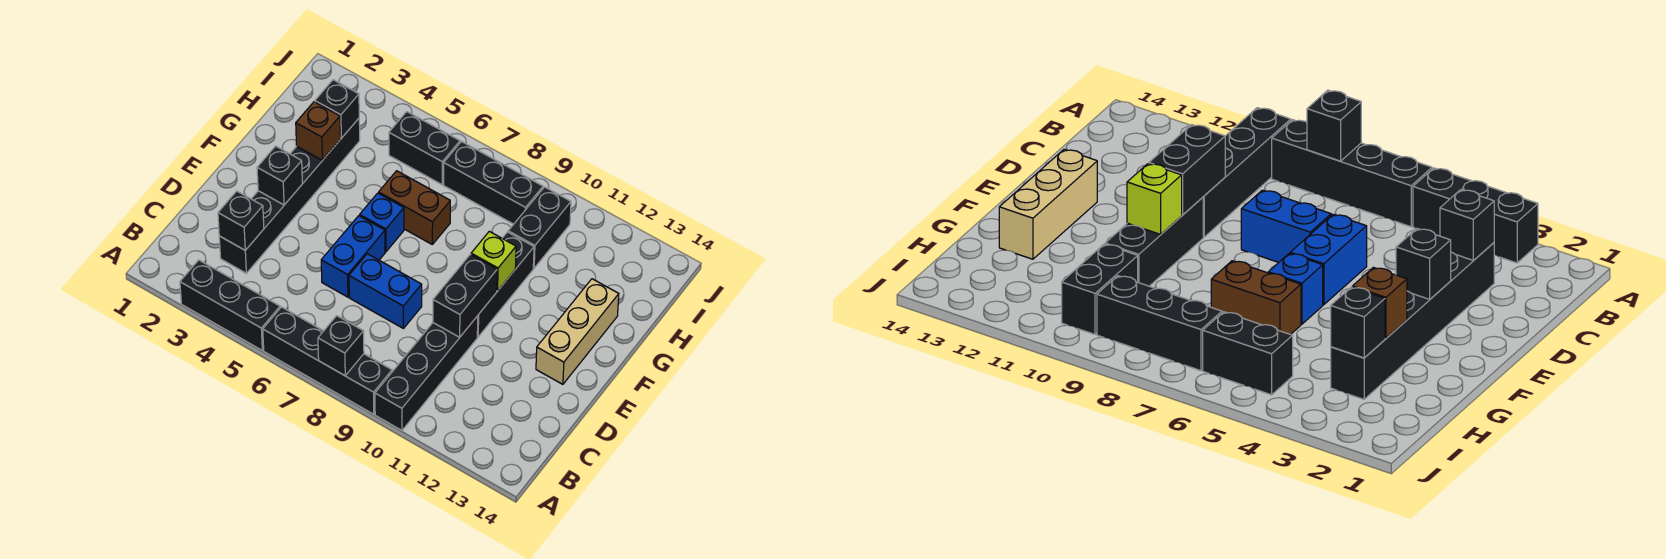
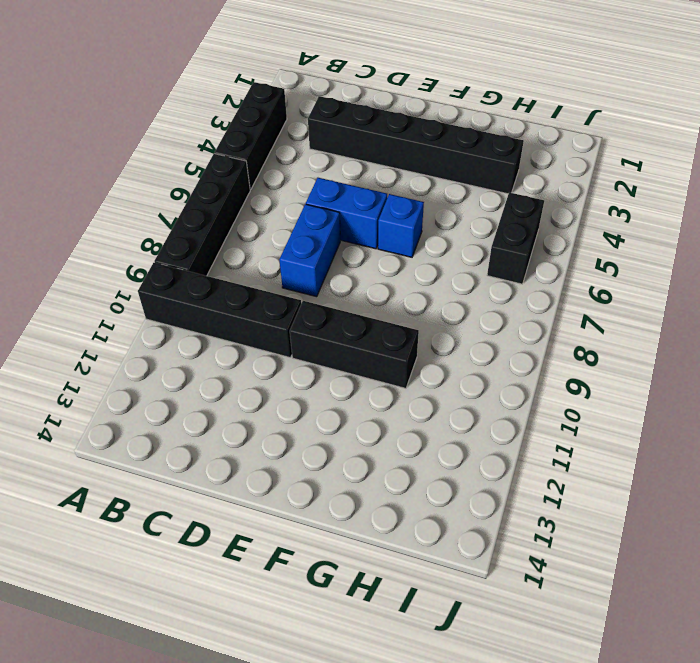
none -> tan brick E13:G13 level 1
none -> brown brick G6:G7 level 1
none -> black brick H10:I10 level 1

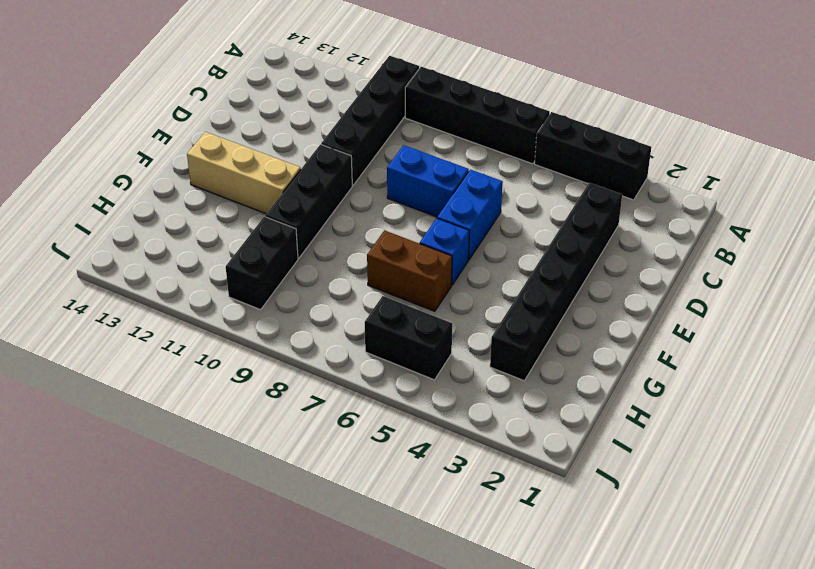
tan brick F11:F13 level 1 -> tan brick E13:G13 level 1
none -> black brick I7:I9 level 1
none -> black brick A8 level 2
none -> black brick C3 level 2

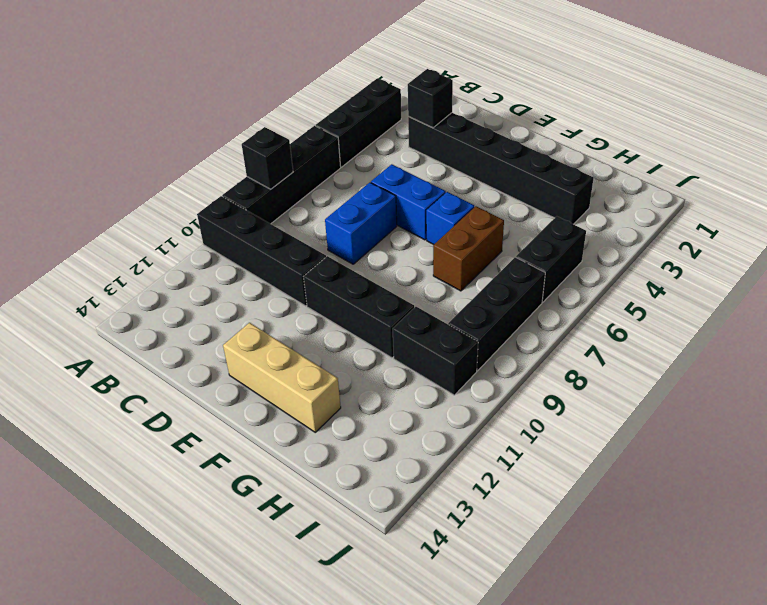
none -> black brick D10:E10 level 2
none -> black brick E3 level 2
none -> lime brick F10 level 2

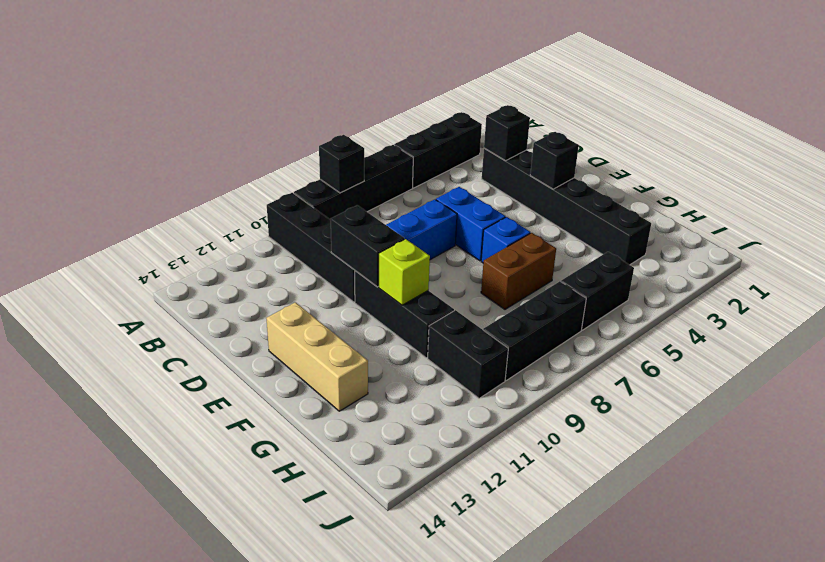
none -> brown brick G3 level 2
none -> black brick H3 level 2

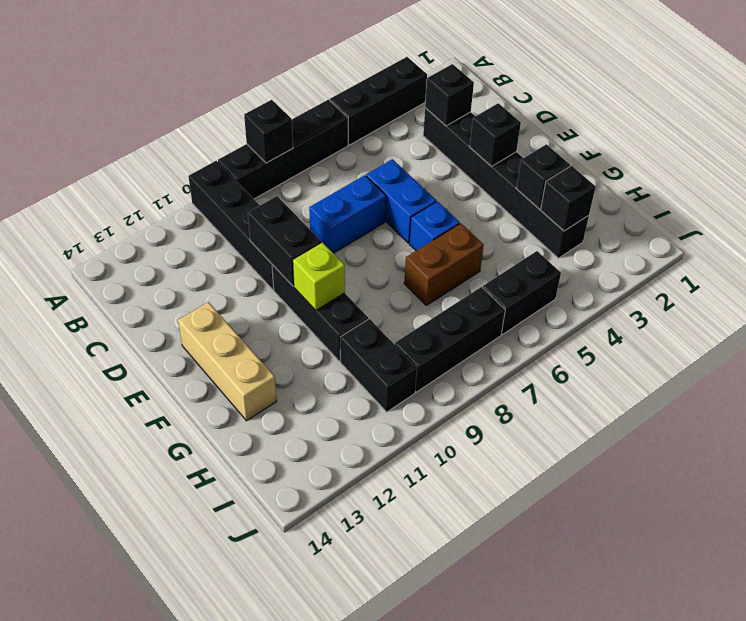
black brick G3 level 2 -> brown brick G3 level 2

